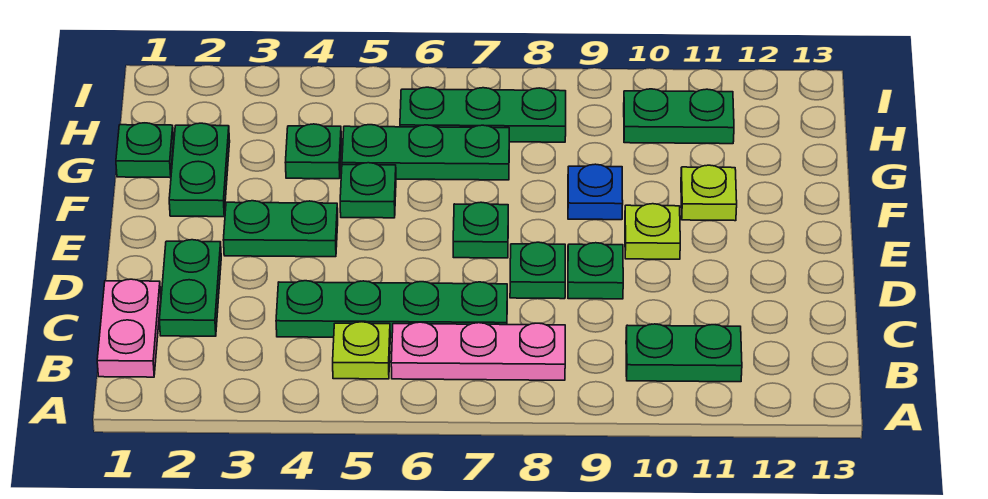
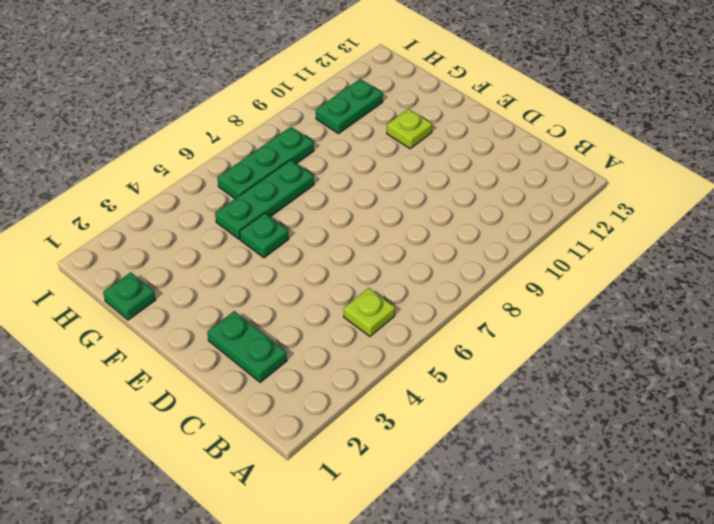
none -> pink plate B1:C1 level 1
none -> pink plate B6:B8 level 1
none -> green plate B10:B11 level 1

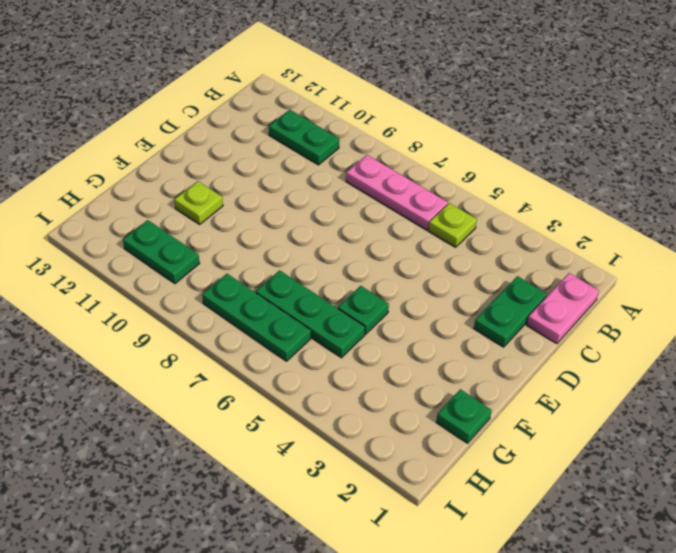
none -> green plate C4:C7 level 1
none -> green plate D8 level 1
none -> green plate D9 level 1

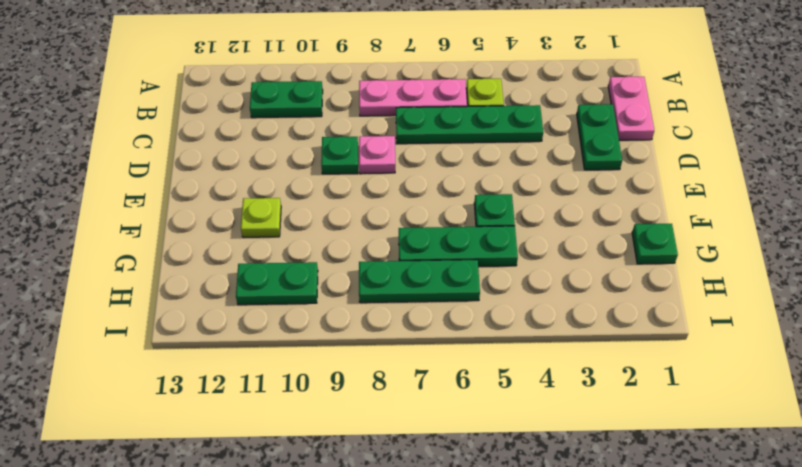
pink plate D8 level 1 -> green plate D8 level 1
none -> green plate E3:E4 level 1
none -> green plate E7 level 1
none -> lime plate E10 level 1

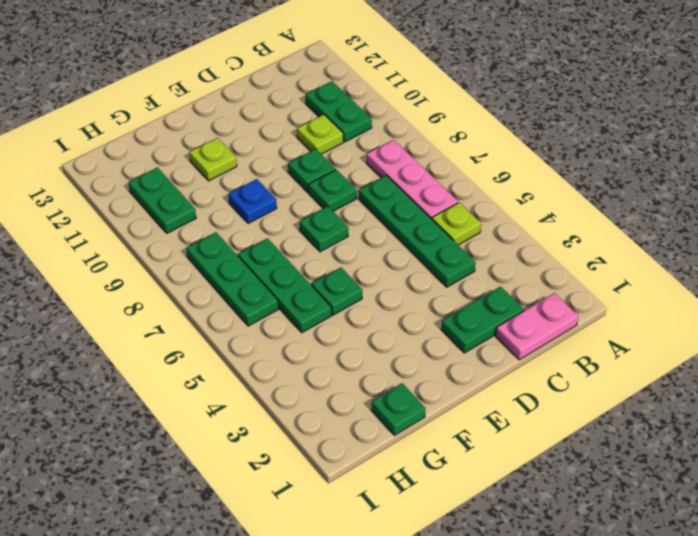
lime plate C10 level 1 -> lime plate E10 level 1
none -> green plate E3:E4 level 1
none -> green plate F2:G2 level 1
none -> green plate G4 level 1

